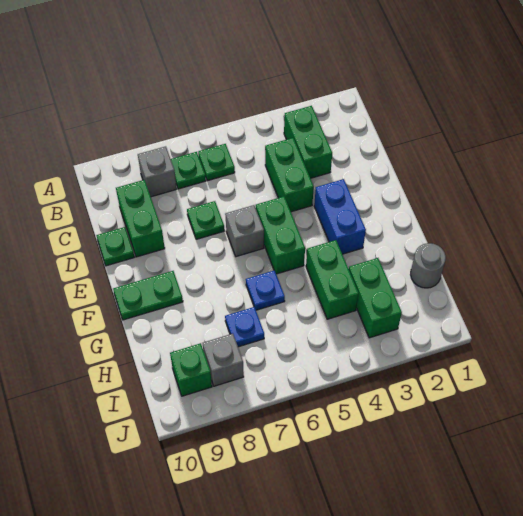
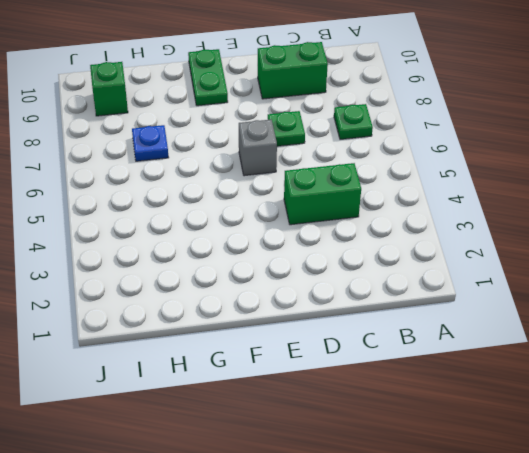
none -> green brick B3:C3 level 1
none -> green plate B6 level 1
none -> grey brick B8 level 1

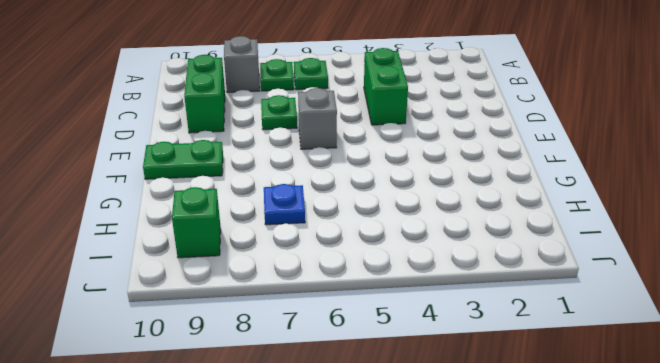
none -> green brick B3:C3 level 1
none -> green plate D10 level 1
none -> blue brick E3:F3 level 1

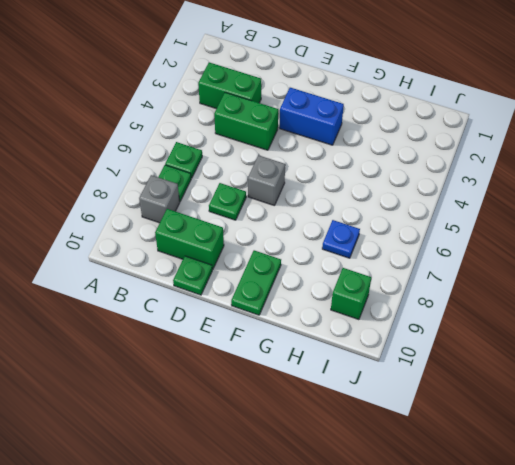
none -> green brick E5:F5 level 1
none -> green brick G4:H4 level 1
none -> blue plate G6 level 1

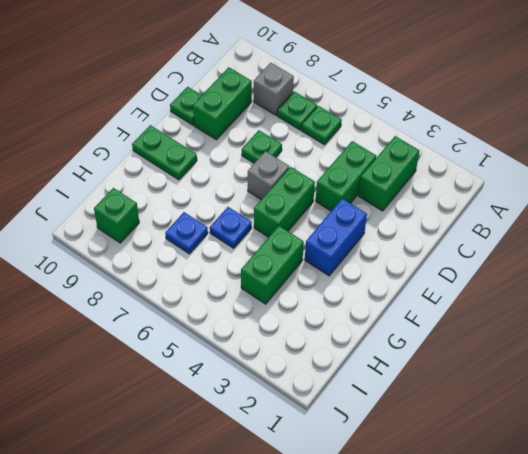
none -> grey round brick H1 level 1
none -> green brick H3:I3 level 1
none -> grey brick I8 level 1

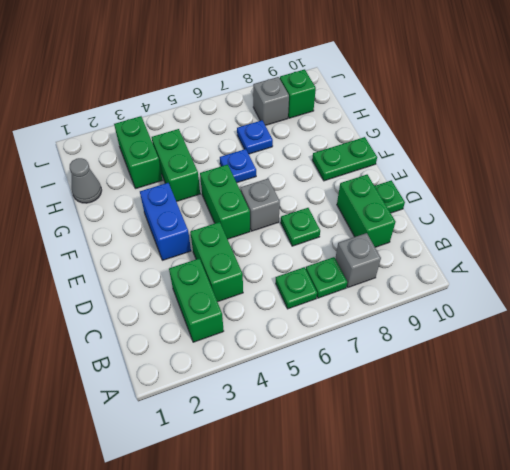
grey cone H1 level 1 -> grey round brick H1 level 1

